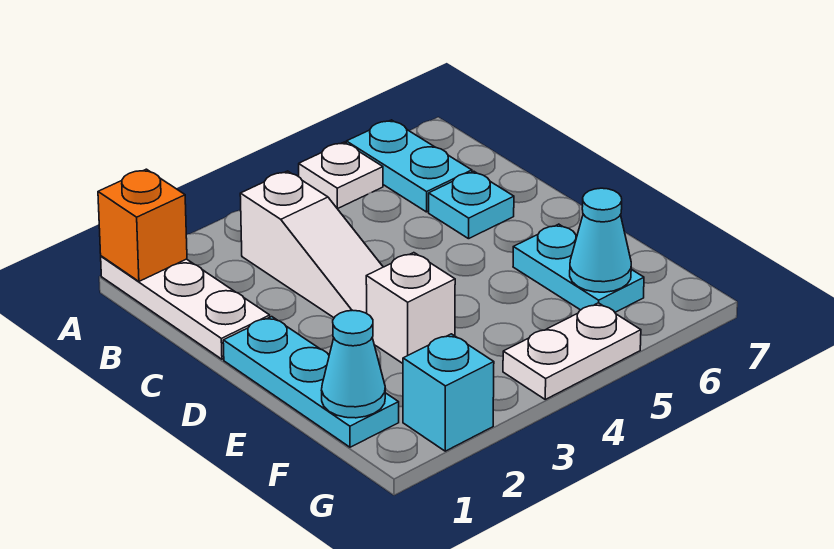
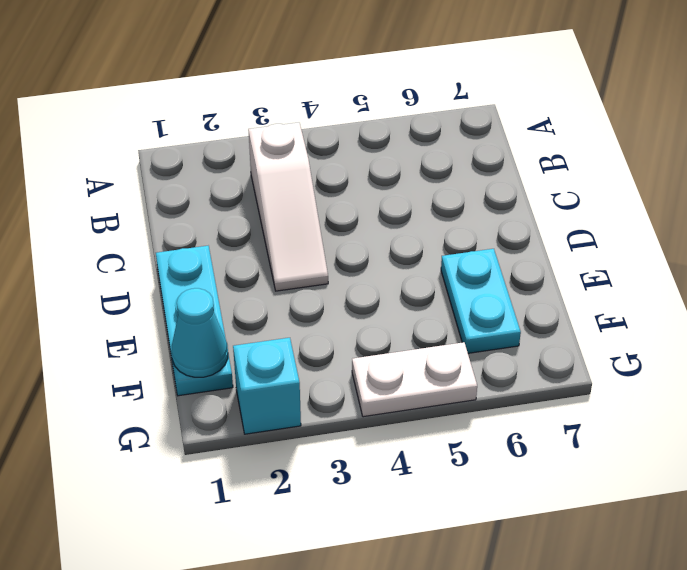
none -> white plate A1:C1 level 1
none -> white plate A5 level 1
none -> cyan plate A6:B6 level 1

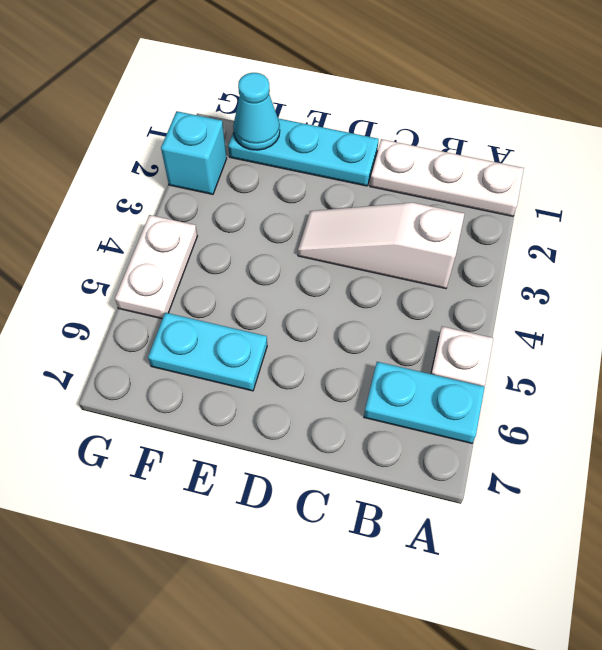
none -> cyan plate C6 level 1
none -> white brick E3 level 1
none -> orange brick A1 level 2

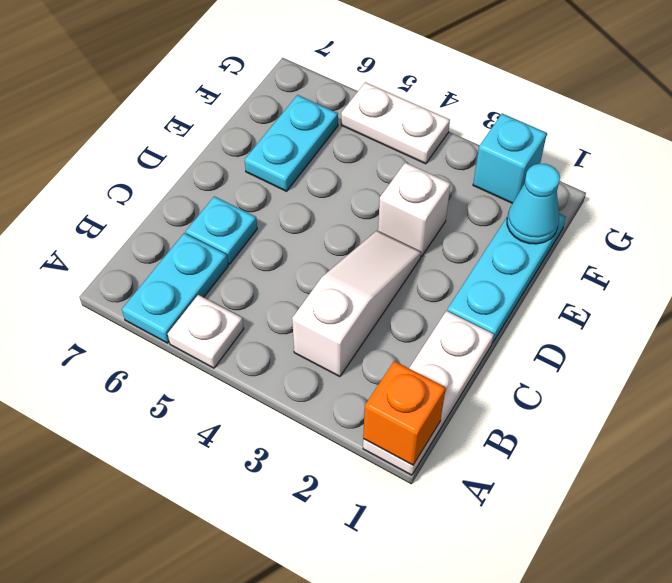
none -> cyan cone F6 level 2

